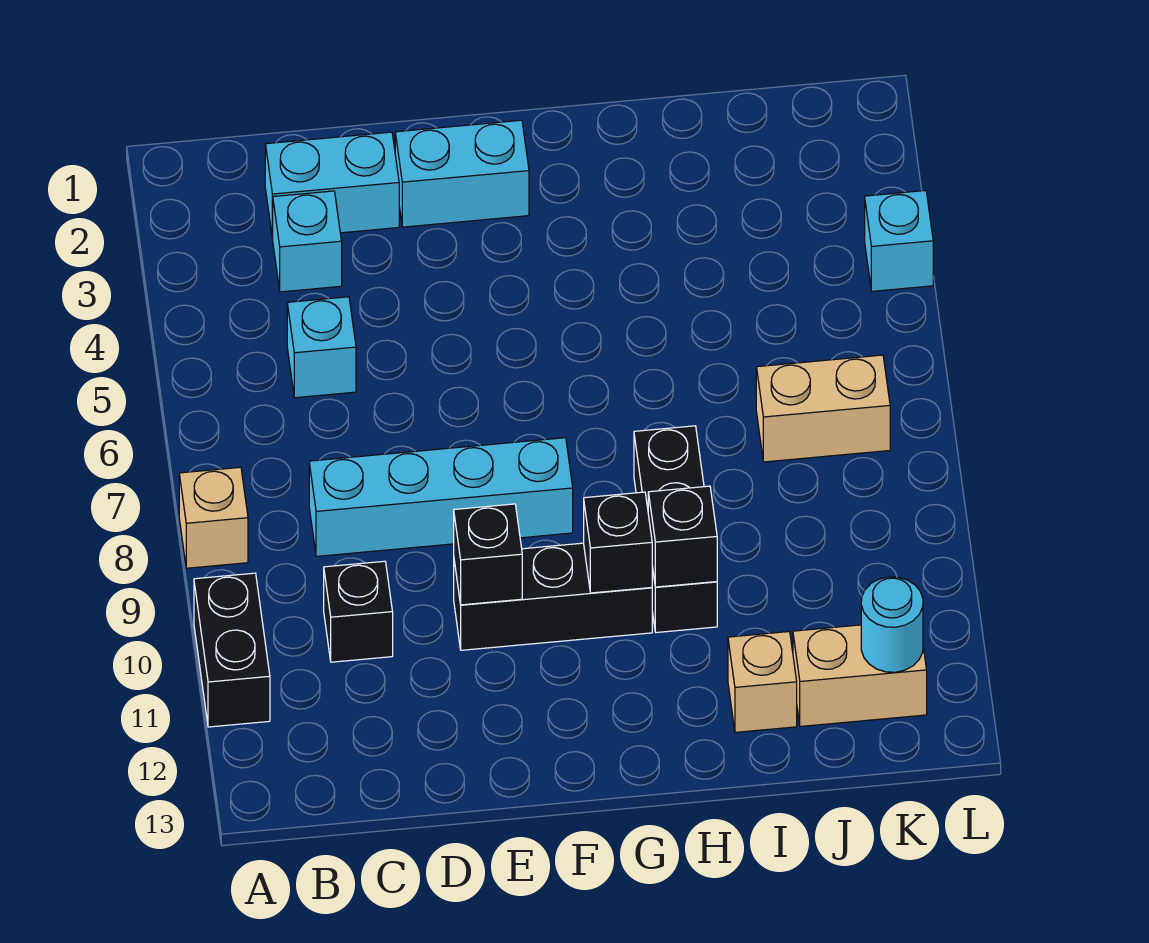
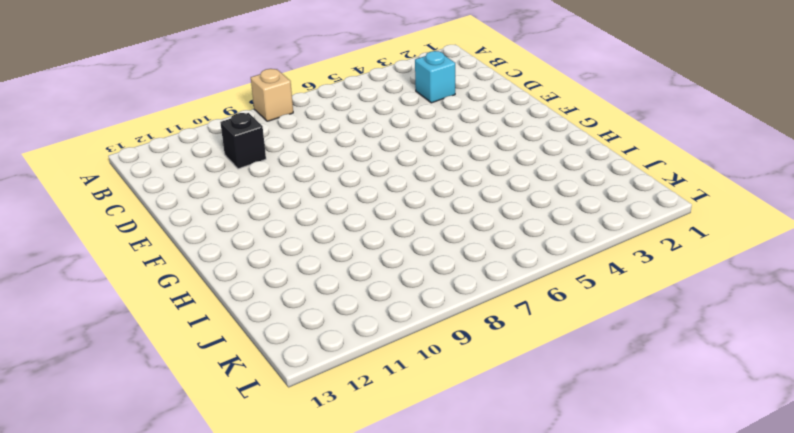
none -> black brick A10:A11 level 1
none -> cyan brick C2:D2 level 1
none -> cyan brick C5 level 1

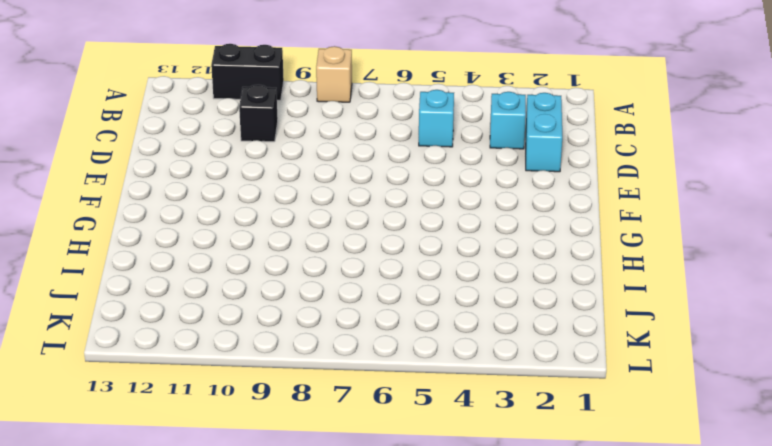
none -> cyan brick C8:F8 level 1
none -> cyan brick E2:F2 level 1
none -> black brick E10:G10 level 1

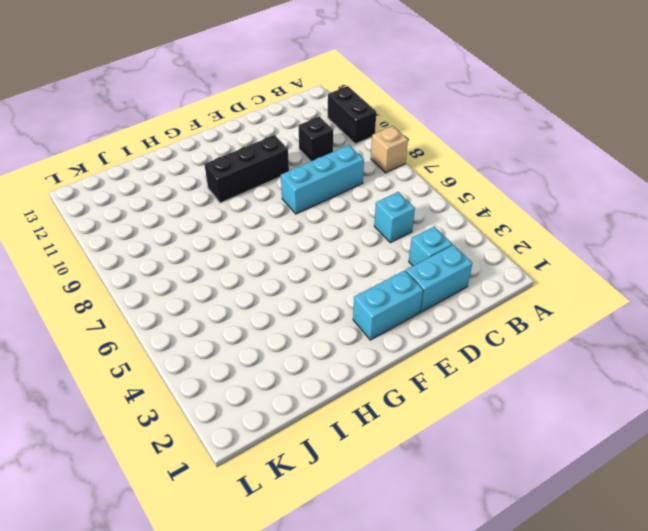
cyan brick C8:E8 level 1 -> cyan brick C8:F8 level 1
none -> black brick H8:H10 level 1
none -> tan brick I12 level 1
none -> tan brick J7:K7 level 1

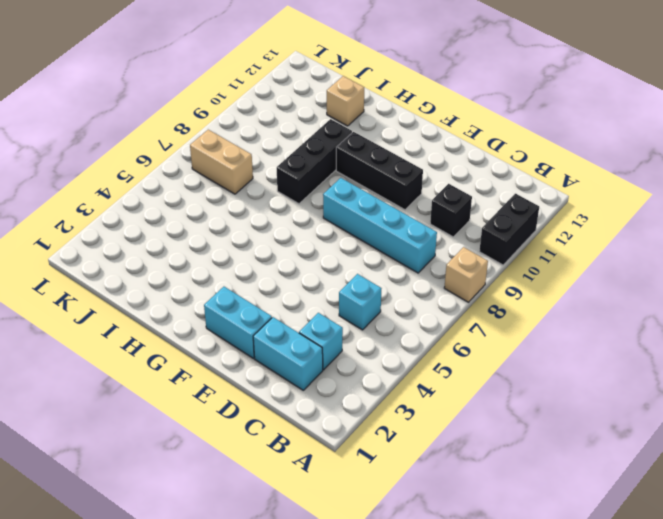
none -> tan brick J12:K12 level 1
none -> cyan brick L4 level 1
none -> black brick E10 level 2

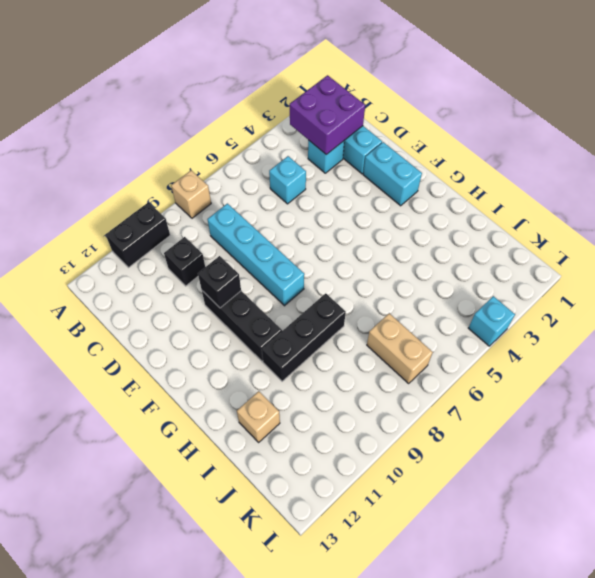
purple brick B2:C3 level 2 -> none
none -> tan brick J12:K12 level 1
none -> black brick G10 level 2
none -> black brick H10 level 2

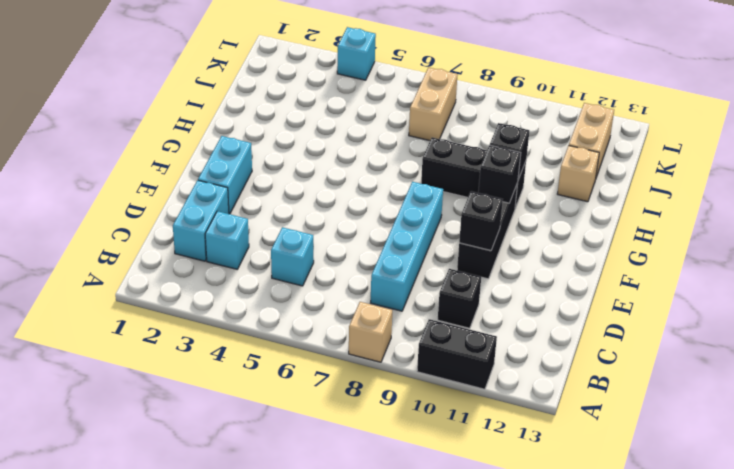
none -> cyan round brick K12 level 2

